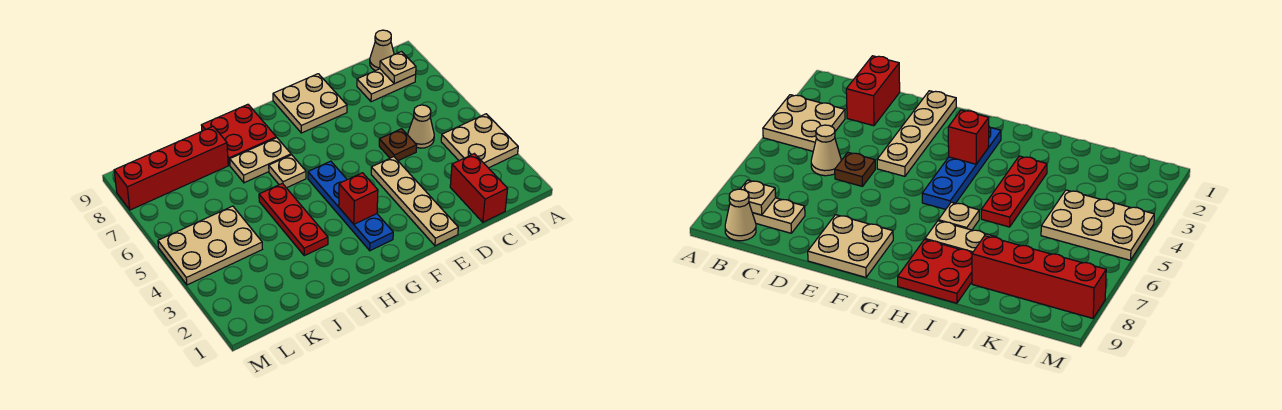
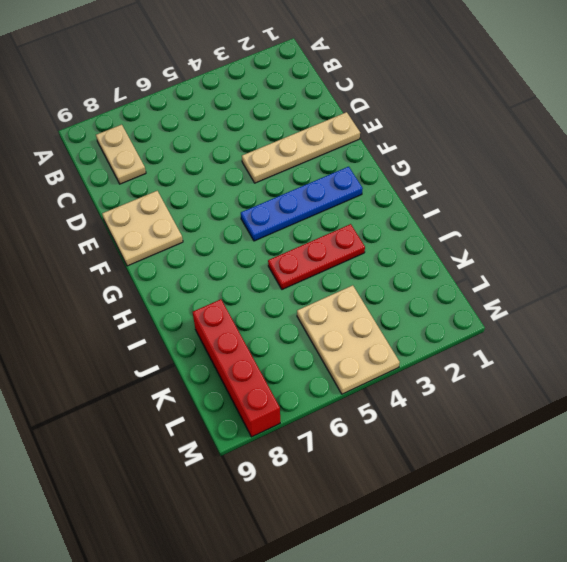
none -> tan plate A3:B4 level 1
none -> tan cone B9 level 1
none -> red brick C1:C2 level 1

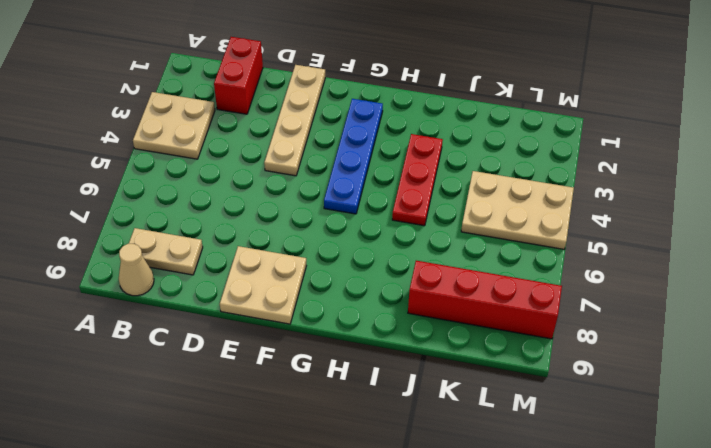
none -> tan cone C5 level 1
none -> brown plate D5 level 1
none -> tan plate H6 level 1

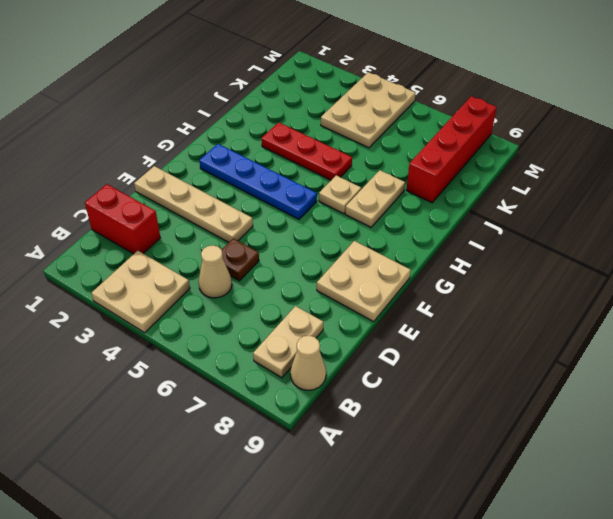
none -> red plate H8:I9 level 1
none -> tan plate B8 level 2
none -> red brick G3 level 2

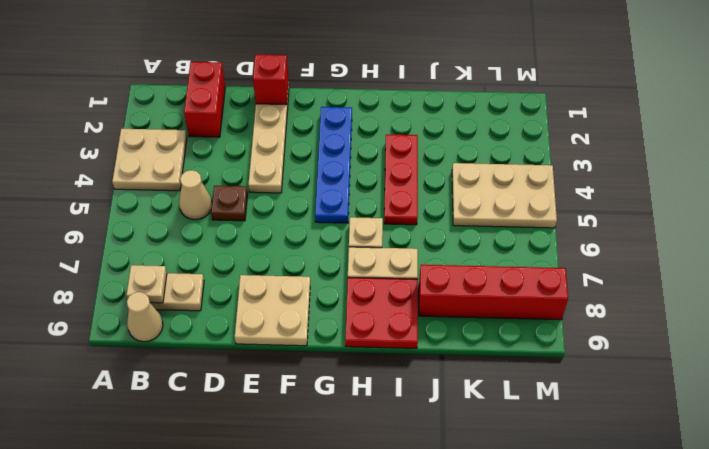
red brick E1 level 2 -> red brick G3 level 2

